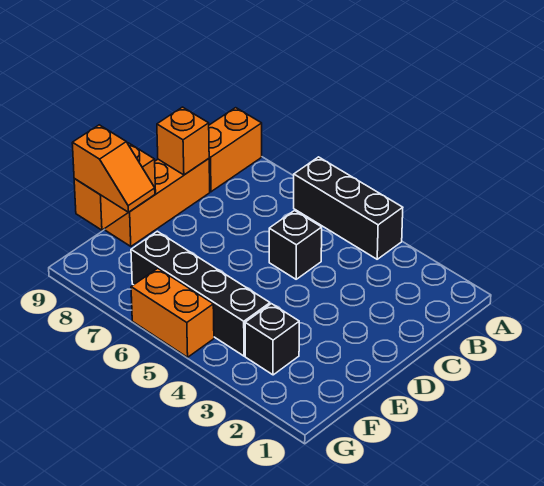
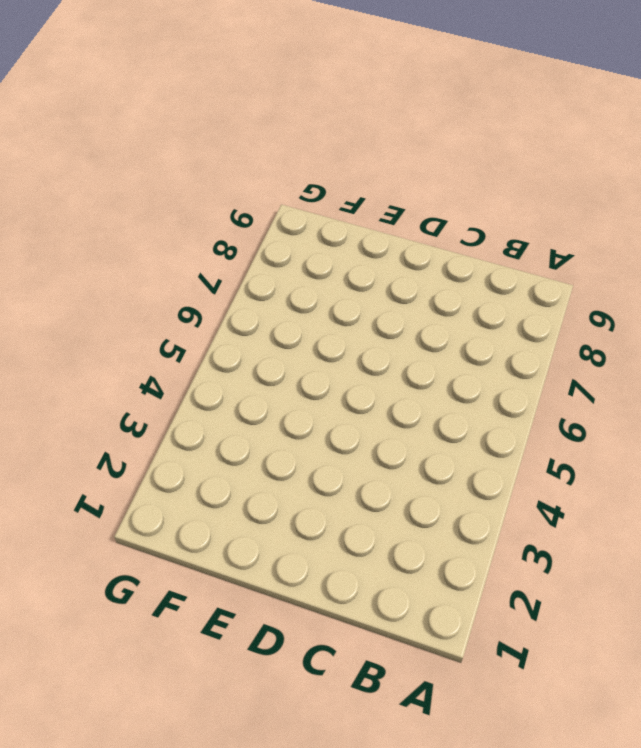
none -> black brick A4:A6 level 1
none -> orange brick A9:B9 level 1

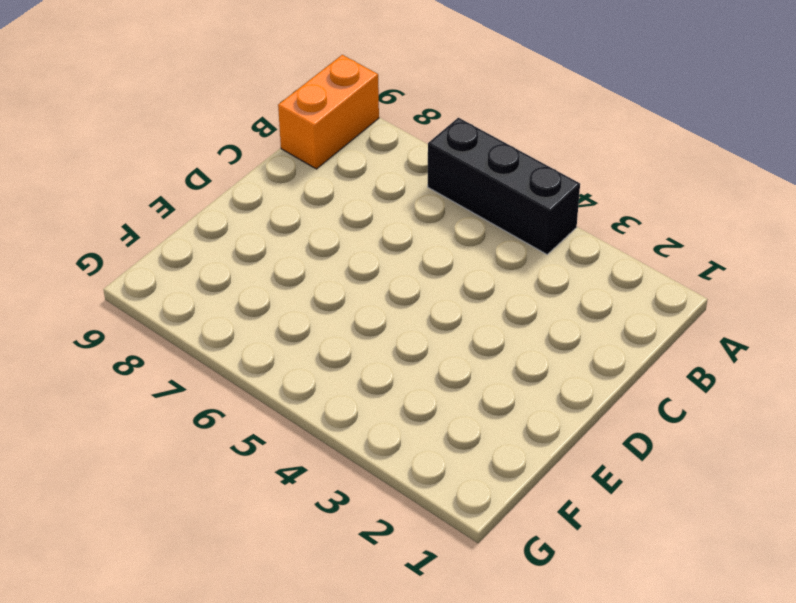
none -> black brick C5 level 1
none -> orange brick C9:E9 level 1

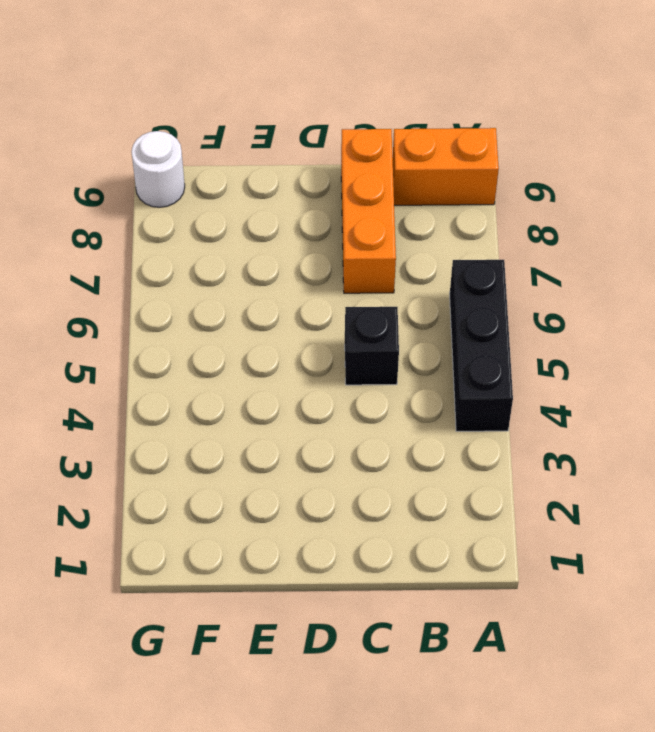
orange brick C7:C9 level 1 -> orange brick C9:E9 level 1
white round brick G9 level 1 -> none
none -> black brick F3 level 1
none -> black brick F4:F7 level 1

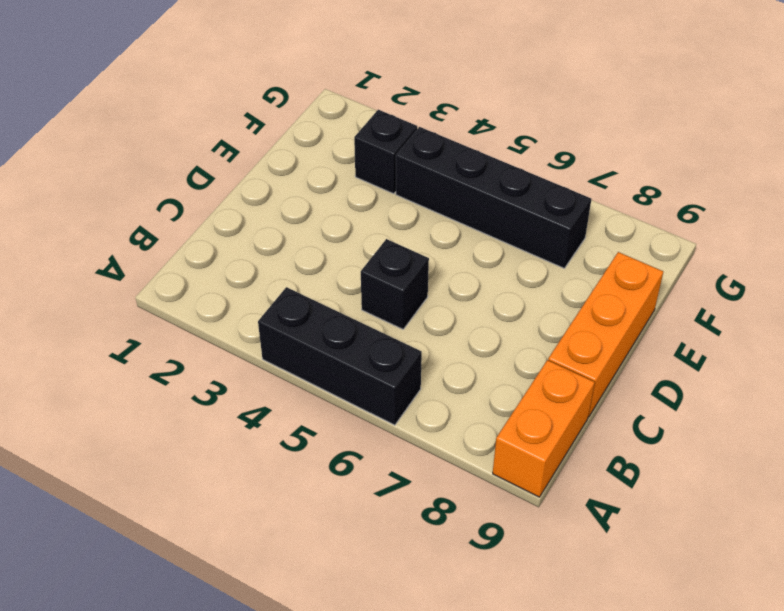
none -> orange brick G5:G6 level 1
none -> orange brick C9 level 2

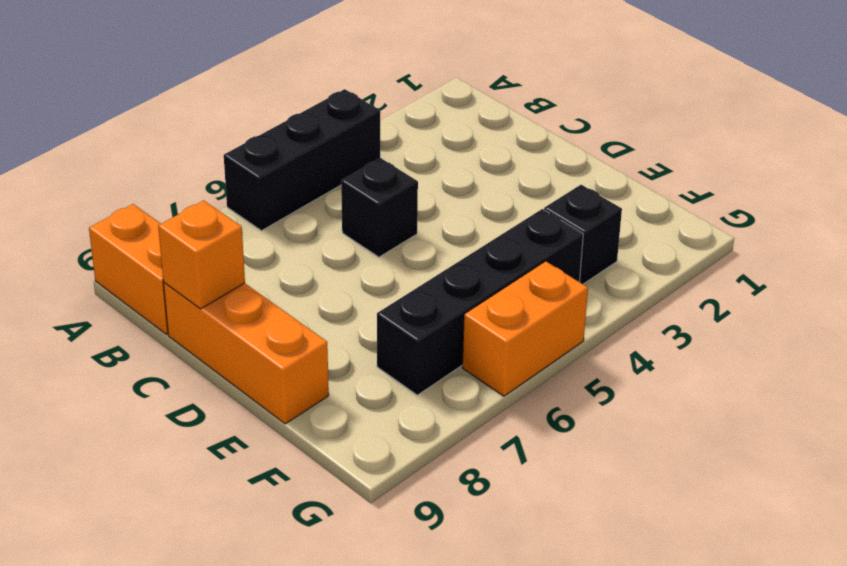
none -> orange brick E9:F9 level 2
none -> orange slope F8:F9 level 3 top 9

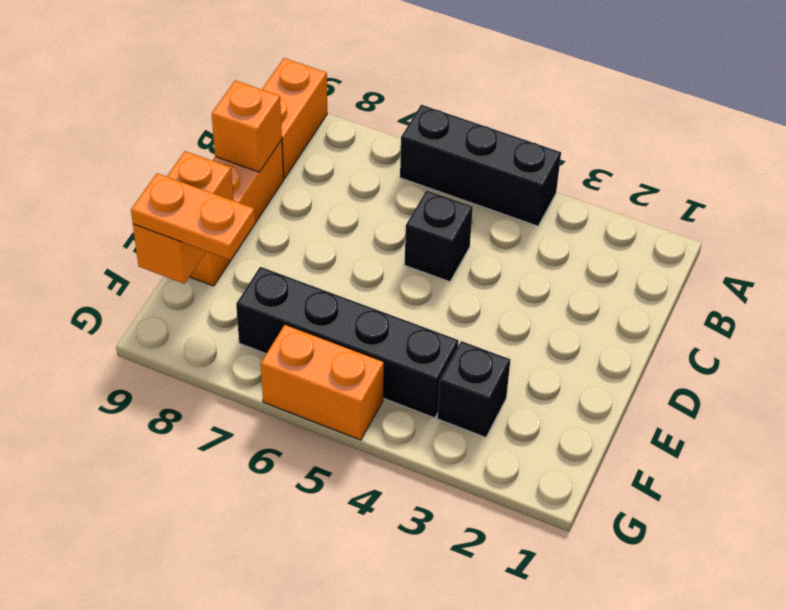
orange plate F8:F9 level 3 -> orange slope F8:F9 level 3 top 9

